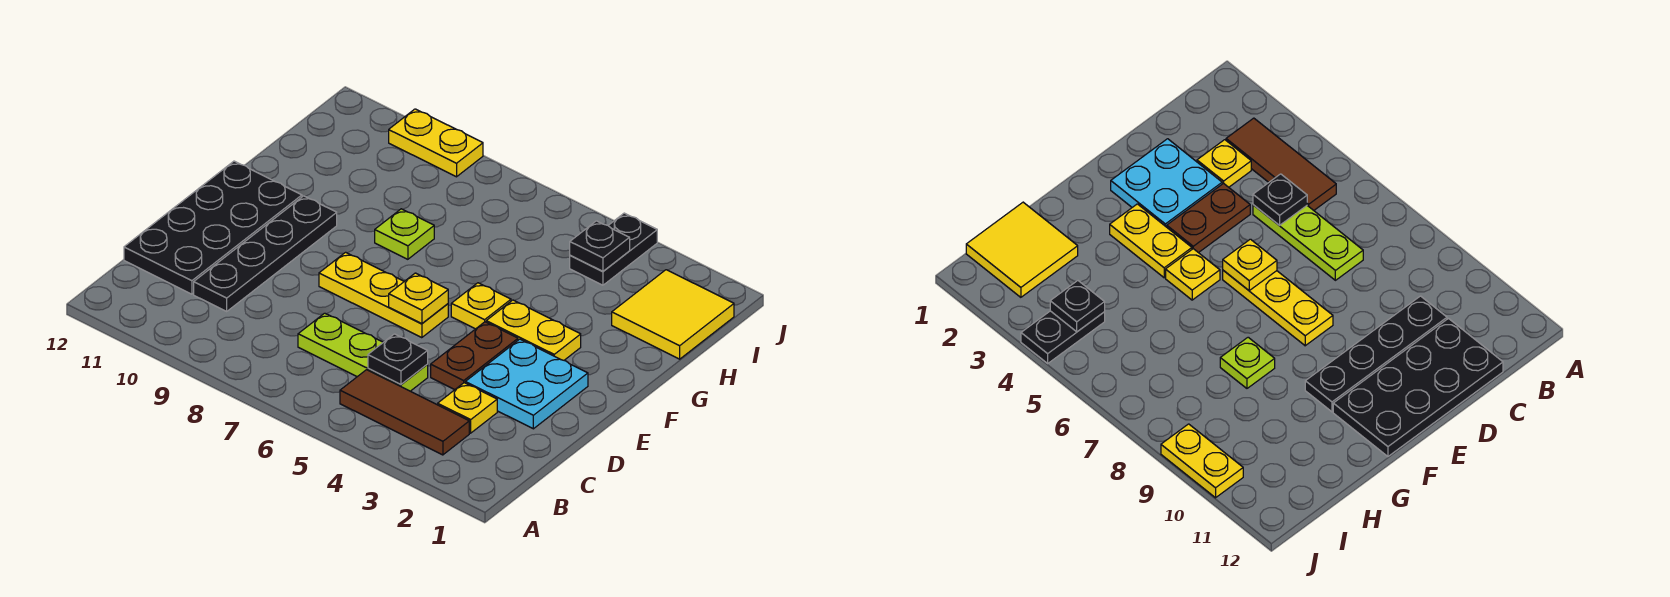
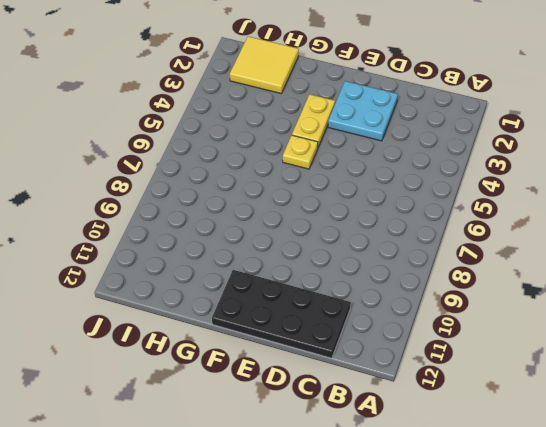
none -> brown tile B3:B5 level 1
none -> yellow plate C3 level 1
none -> lime plate C5:C7 level 1

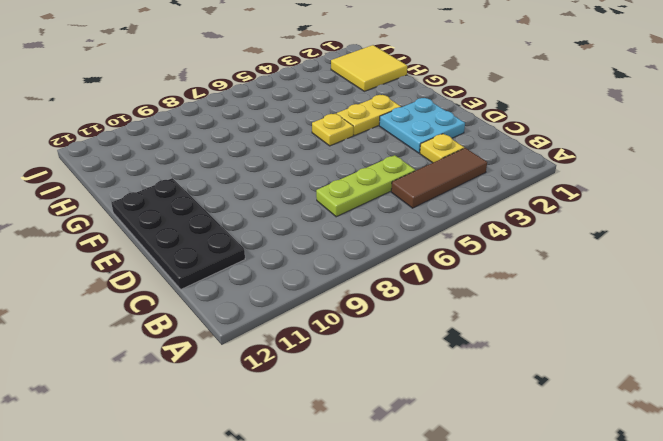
none -> black plate C10:F10 level 1
none -> brown plate D4:E4 level 1
none -> yellow plate E6:E8 level 1

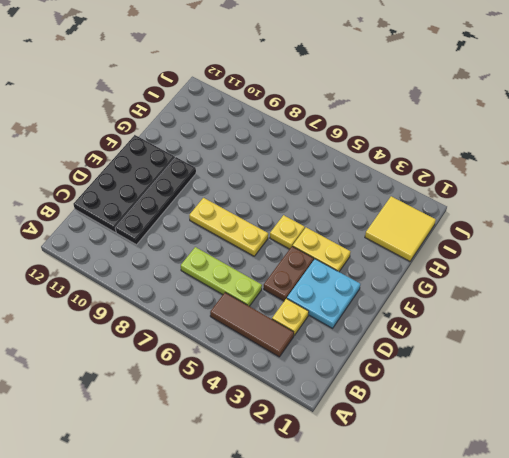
none -> lime plate G8 level 1
none -> black plate I4:J4 level 1
none -> yellow plate J9:J10 level 1

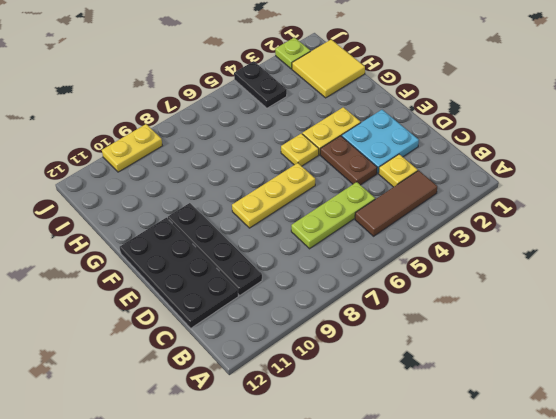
lime plate J2 level 1 -> lime plate G8 level 1
none -> black plate C5 level 2
none -> yellow plate E6 level 2
none -> black plate I4 level 2

